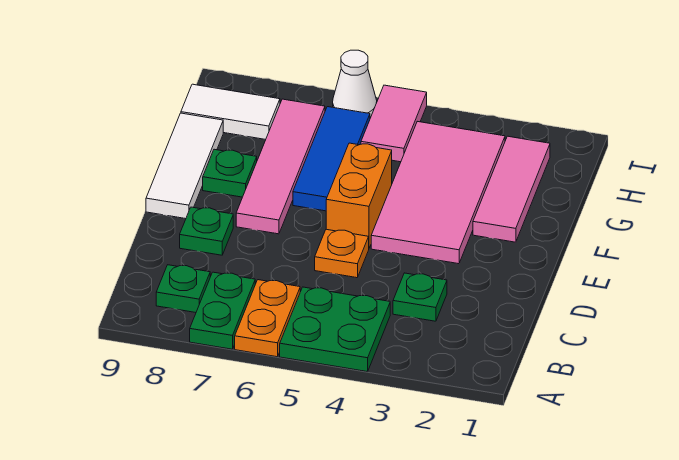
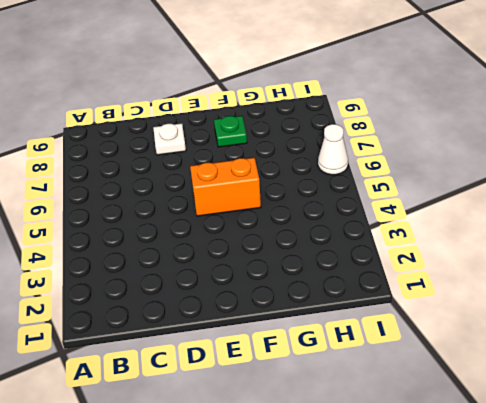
white plate D8 level 1 -> green plate D8 level 1
none -> green plate A4:B5 level 1
none -> orange plate A6:B6 level 1
none -> green plate A7:B7 level 1

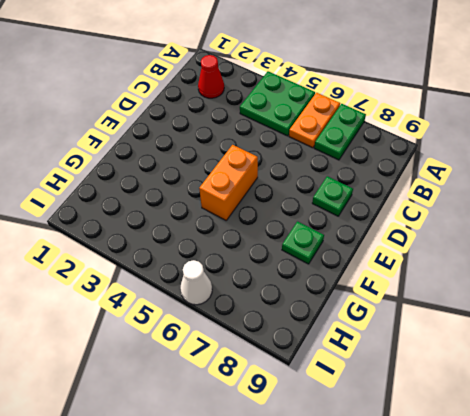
red cone B2 level 1 -> none
none -> green plate B8 level 1
none -> green plate C3 level 1
none -> orange plate D5 level 1

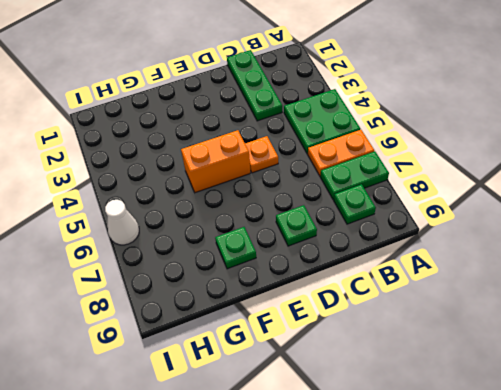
green plate C1:C3 level 1 -> green plate C3 level 1
none -> pink tile E3:H4 level 1
none -> pink tile E7:H7 level 1
none -> white tile E9:G9 level 1

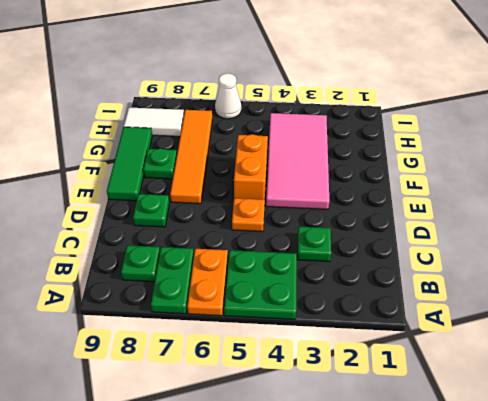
orange tile E7:H7 level 1 -> pink tile E7:H7 level 1
green tile E9:G9 level 1 -> white tile E9:G9 level 1
none -> pink tile F2:H2 level 1
none -> blue tile F6:H6 level 1
none -> pink tile H5:I5 level 1

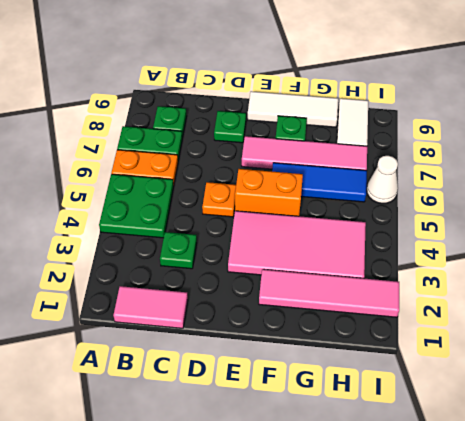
pink tile B1:C1 level 1 -> pink tile H5:I5 level 1
pink tile F2:I2 level 1 -> pink tile F2:H2 level 1

